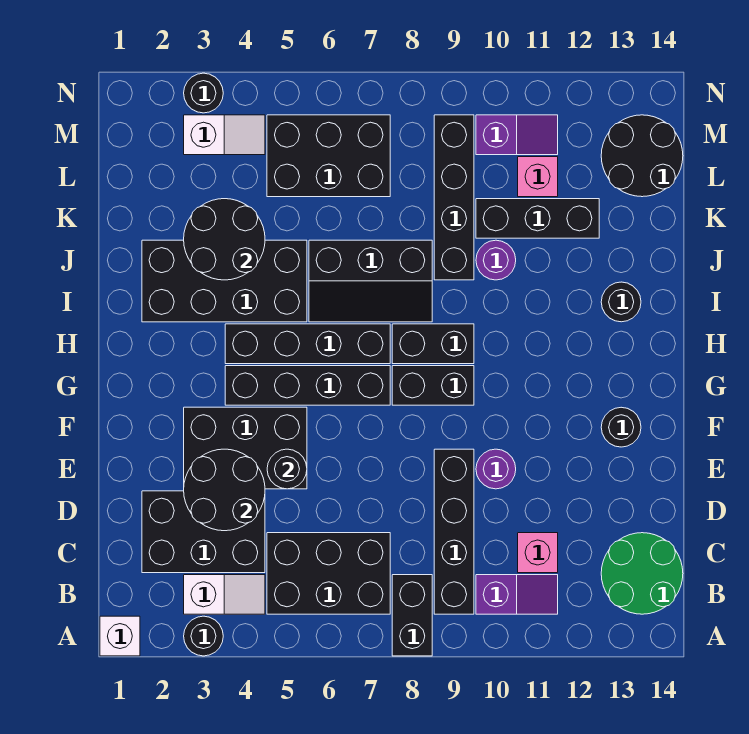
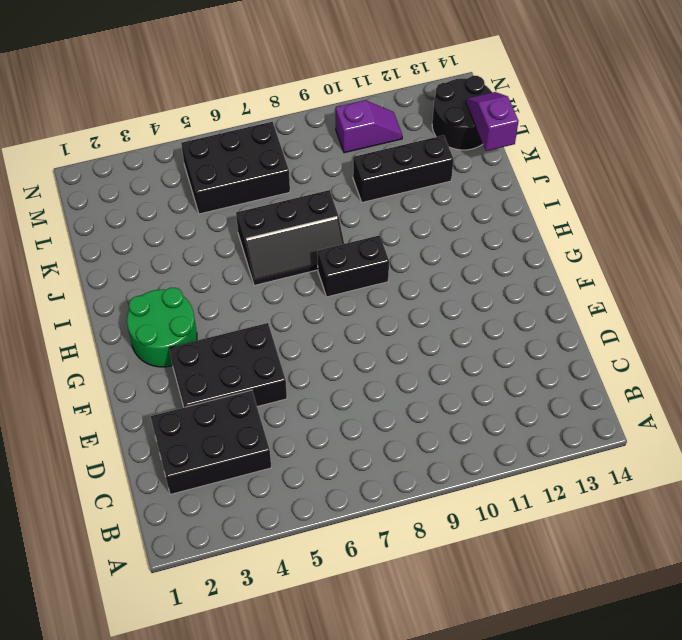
green round brick G2:H3 level 1 -> green round brick B13:C14 level 1
purple slope K14:L14 level 2 top K -> purple slope B10:B11 level 1 top 10
none -> white brick A1 level 1
none -> black round brick A3 level 1
none -> black brick A8:B8 level 1
none -> white slope B3:B4 level 1 top 3

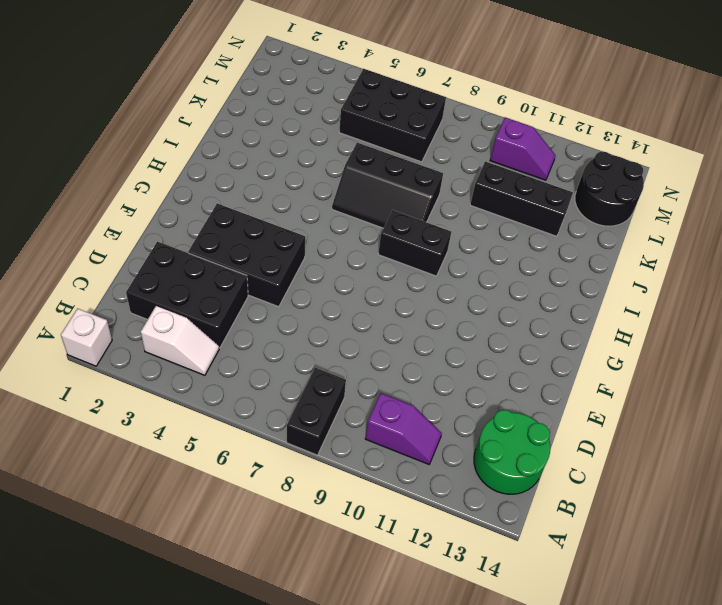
none -> black round brick A3 level 1
none -> black brick B5:C7 level 1
none -> black brick B9:E9 level 1
none -> pink brick C11 level 1

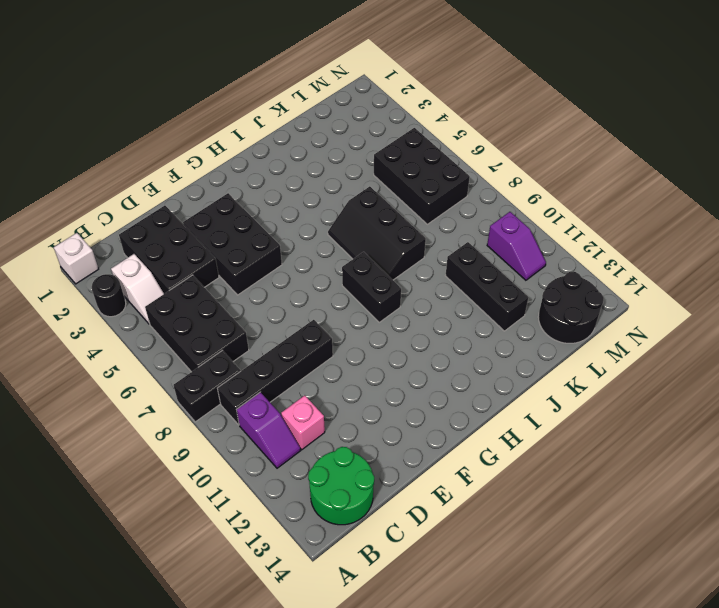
none -> purple round brick E10 level 1
none -> black round brick F13 level 1
none -> black brick G4:G7 level 1
none -> black brick G8:G9 level 1

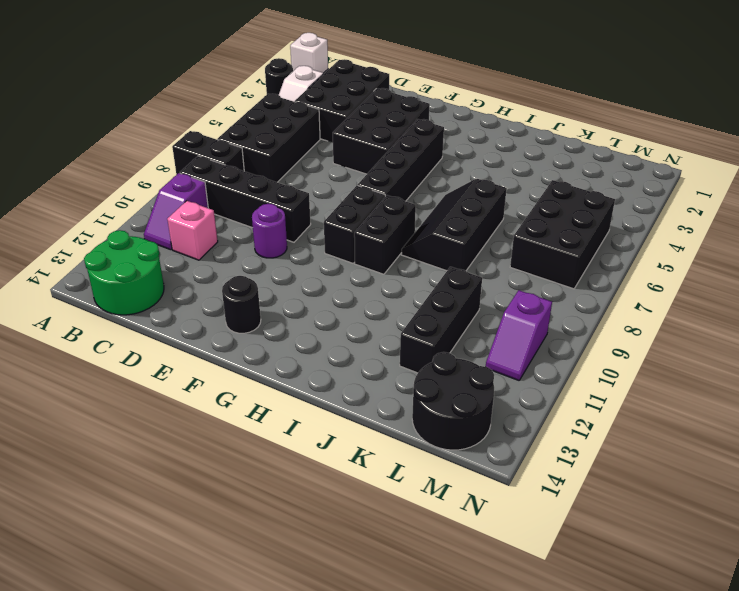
none -> black brick H4:H7 level 1
none -> black brick I2:J5 level 1
none -> black round brick I13 level 1
none -> black brick J9:M9 level 1

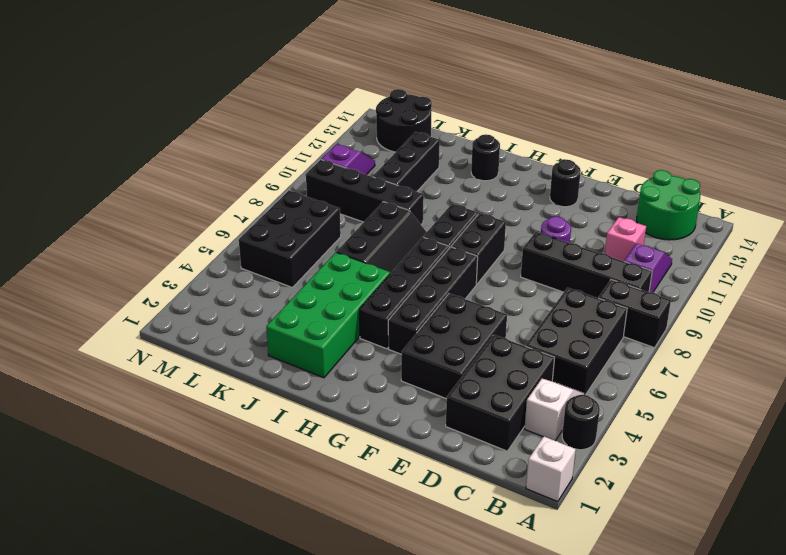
green brick I2:J5 level 1 -> black brick I2:J5 level 1
none -> purple round brick J10 level 1
none -> pink brick L11 level 1
none -> white slope M3:M4 level 1 top 3
none -> black round brick N3 level 1

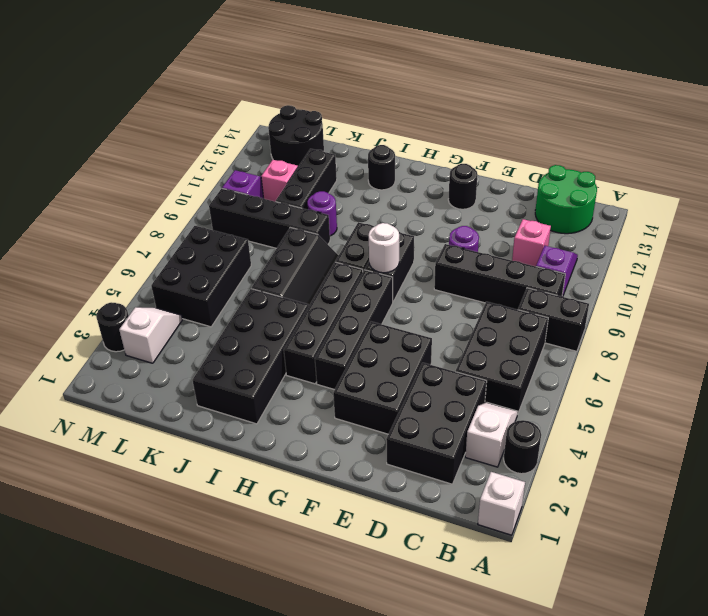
white round brick G8 level 2 -> none
none -> black round brick D3:E4 level 2
none -> black round brick E5 level 2
none -> black round brick J3:K4 level 2

